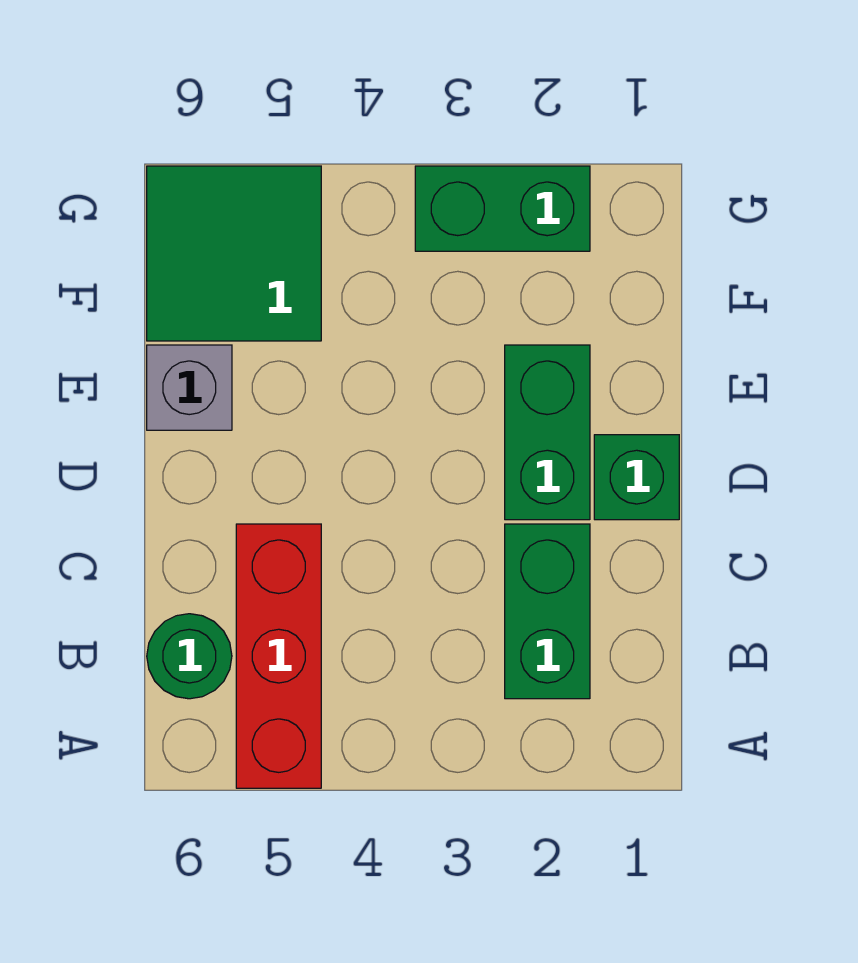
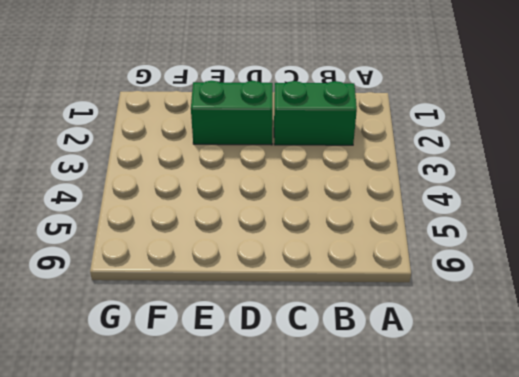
none -> red brick A5:C5 level 1
none -> green round brick B6 level 1

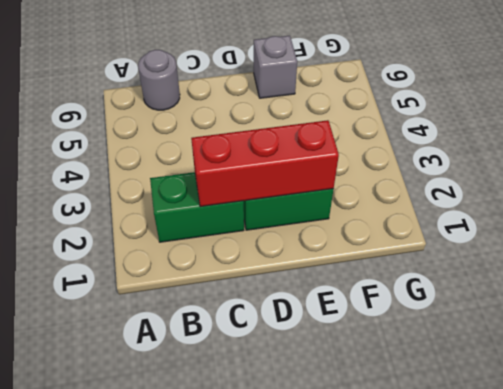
grey round brick B6 level 1 -> green round brick B6 level 1
red brick C2:E2 level 2 -> red brick A5:C5 level 1
none -> green brick D1 level 1
none -> green tile F5:G6 level 1

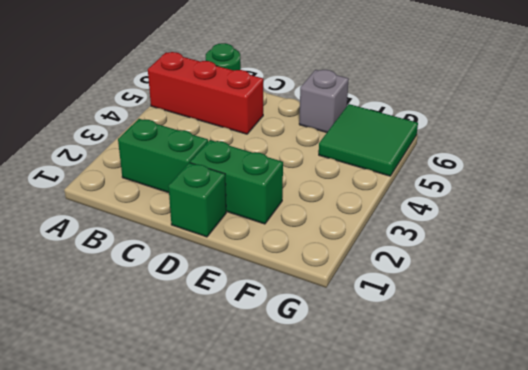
none -> green brick G2:G3 level 1

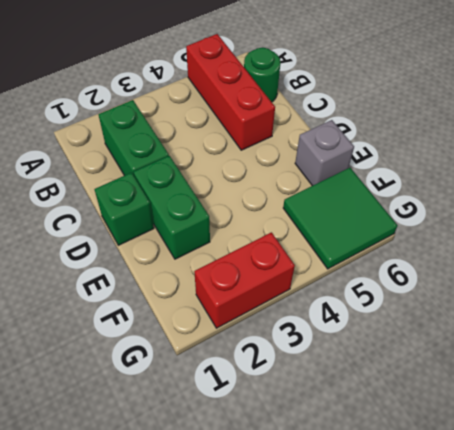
red brick G2:G3 level 1 -> green brick G2:G3 level 1

